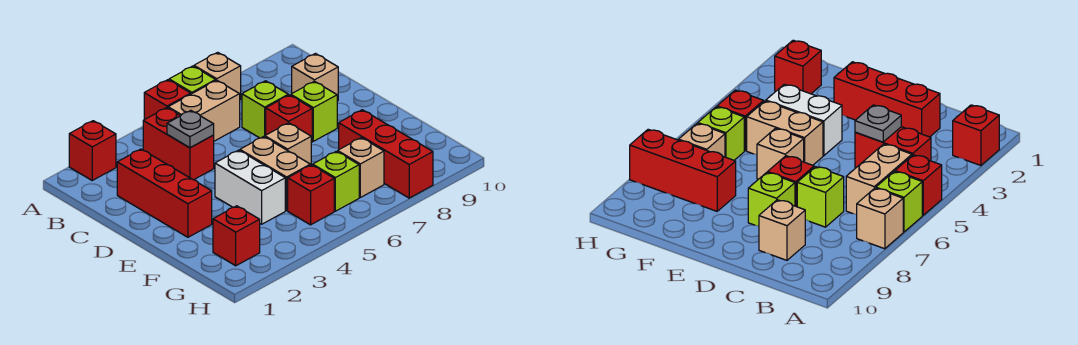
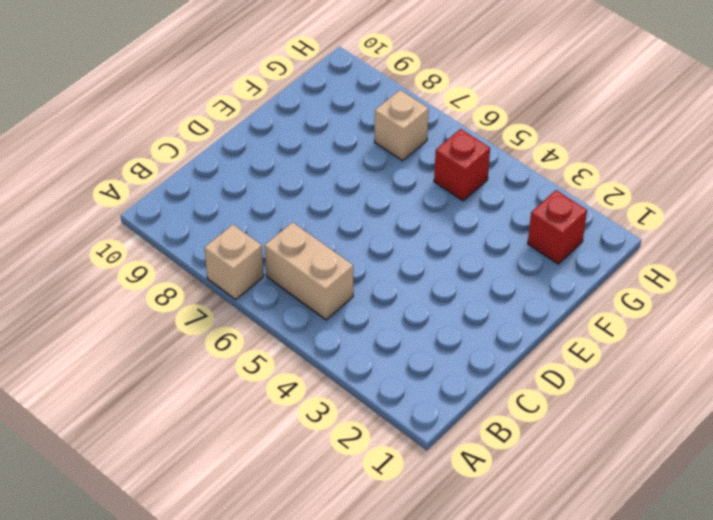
none -> red brick A2 level 1
none -> red brick A5 level 1
none -> lime brick A6 level 1

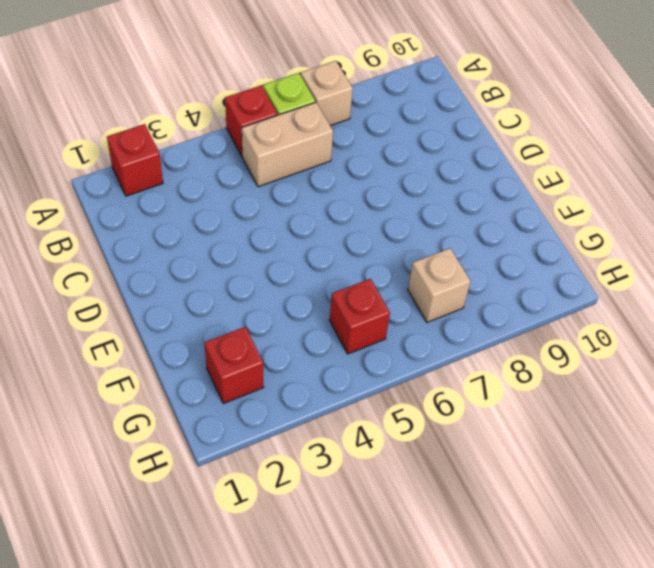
none -> red brick B4:C4 level 1
none -> red brick C2:E2 level 1
none -> lime brick C7 level 1

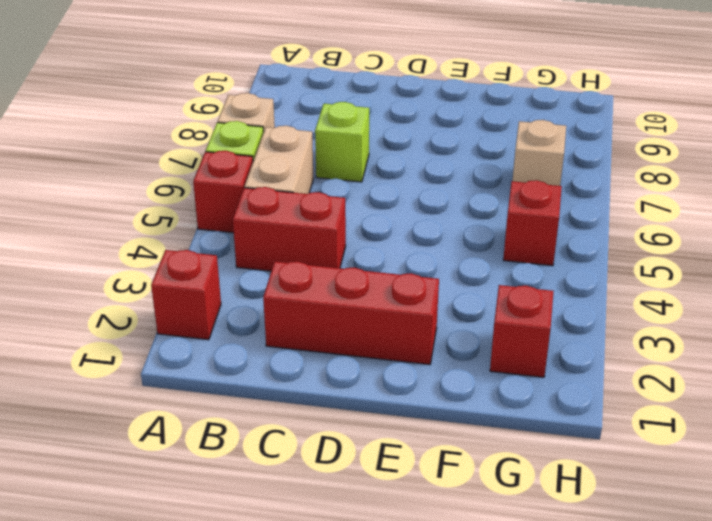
none -> tan brick C9 level 1
none -> red brick D7 level 1
none -> lime brick D8 level 1

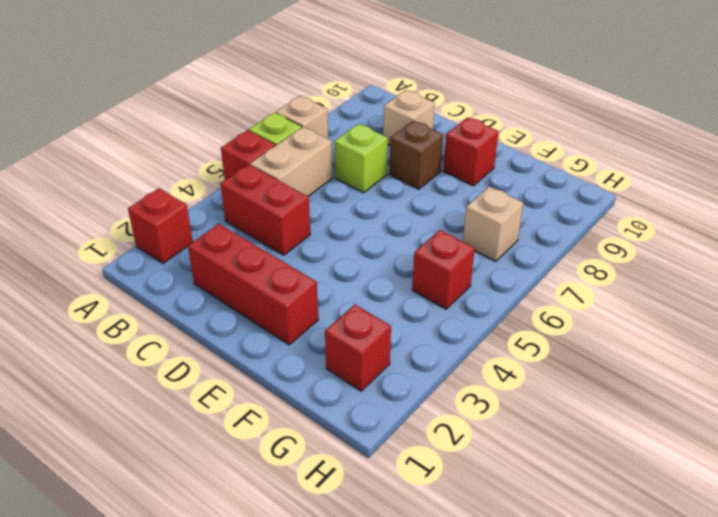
brown brick D8 level 1 -> lime brick D8 level 1
red brick E9 level 1 -> red brick D7 level 1
none -> white brick E4:F4 level 1
none -> tan brick E5:F5 level 1
none -> tan brick E6 level 1

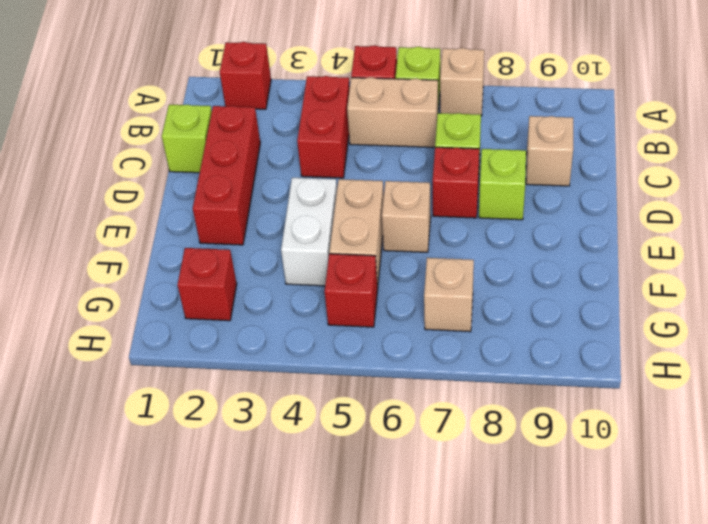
lime brick C1 level 1 -> lime brick G6 level 1
none -> red brick F8:H8 level 1
none -> grey plate C4 level 2

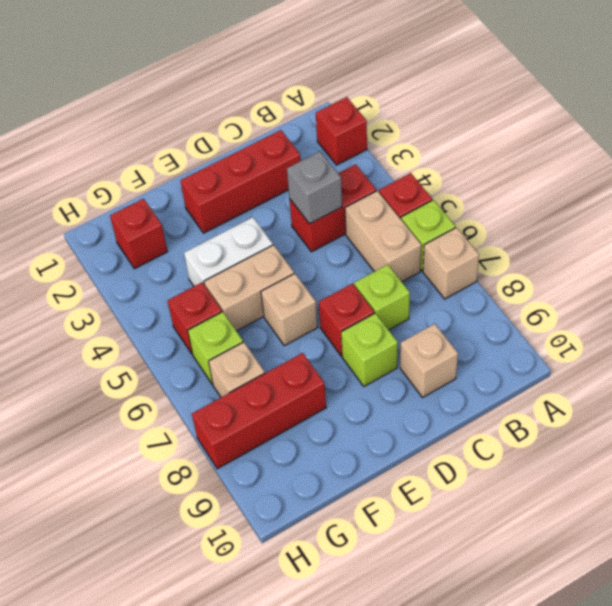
grey brick C4 level 2 -> grey plate C4 level 2

